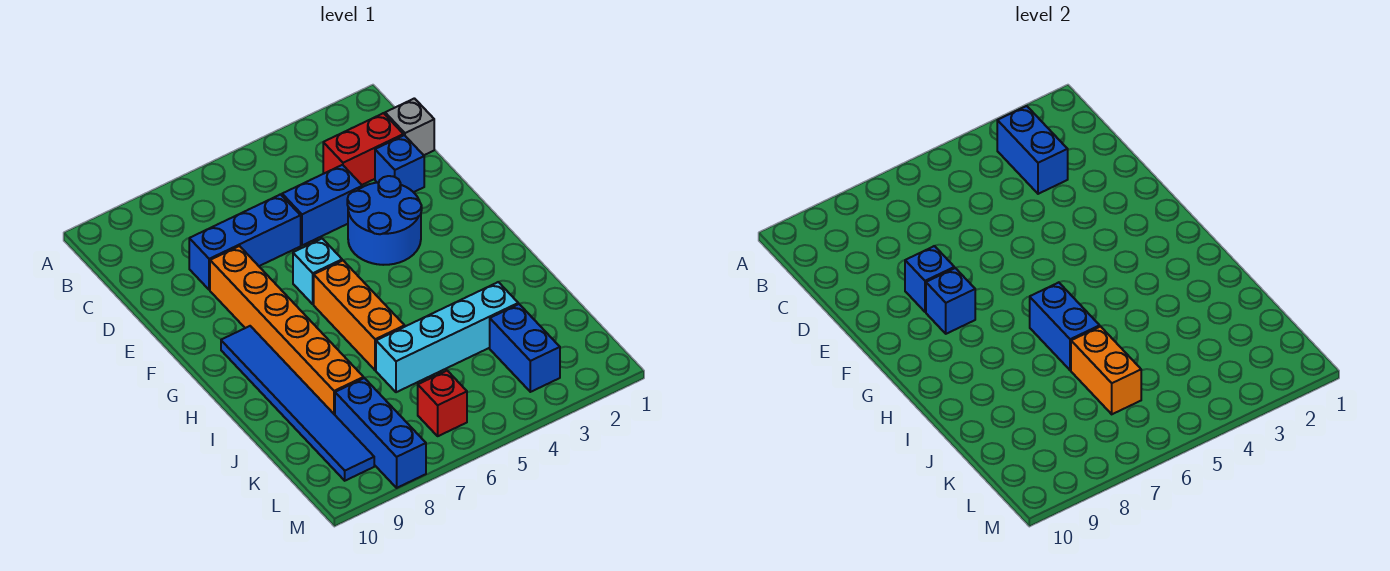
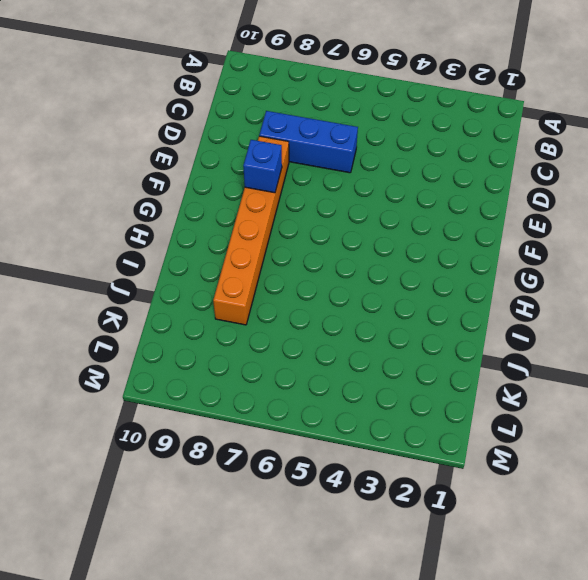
none -> grey brick C1 level 1
none -> red brick C2:C3 level 1
none -> blue brick D2 level 1

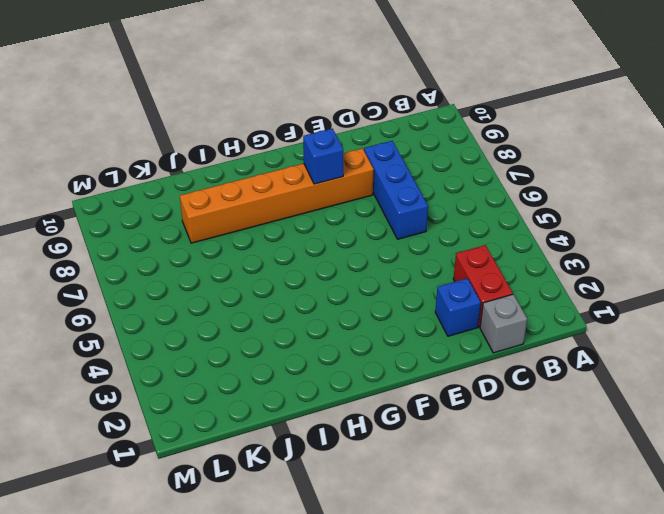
none -> blue brick D4:D5 level 1
none -> blue round brick E3:F4 level 1
none -> cyan brick F6 level 1

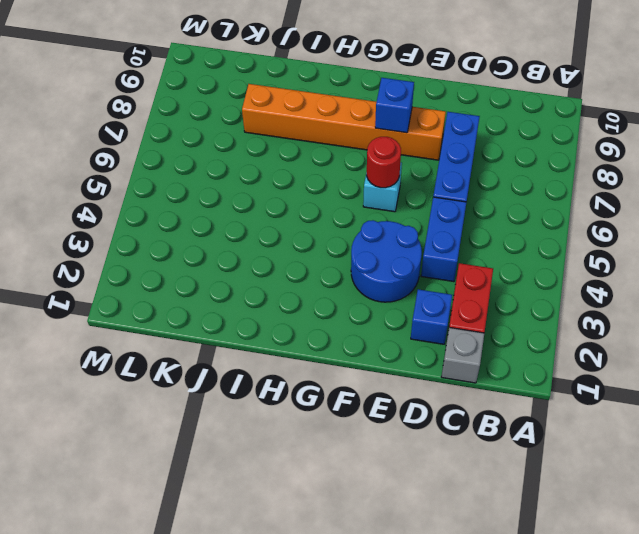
red round brick F6 level 2 -> none
none -> orange brick G6:I6 level 1
none -> blue tile G9:L9 level 1
none -> cyan brick J3:J6 level 1

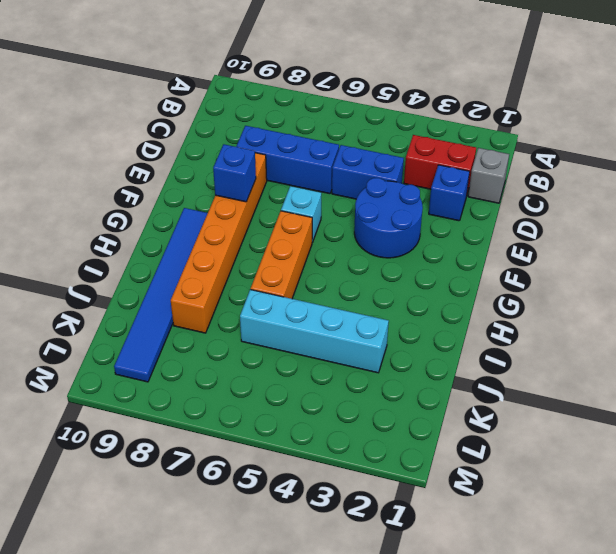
none -> blue brick K3:L3 level 1
none -> blue brick K8:M8 level 1
none -> red brick L6 level 1

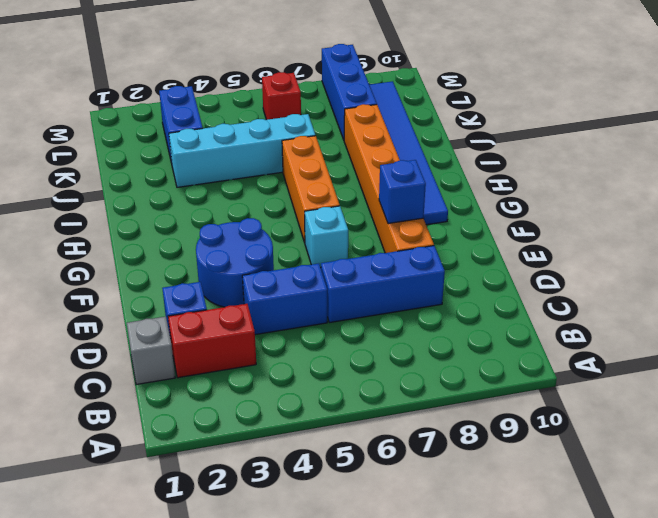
none -> blue brick B3:C3 level 2
none -> blue brick E8 level 2
none -> blue brick H6:I6 level 2

